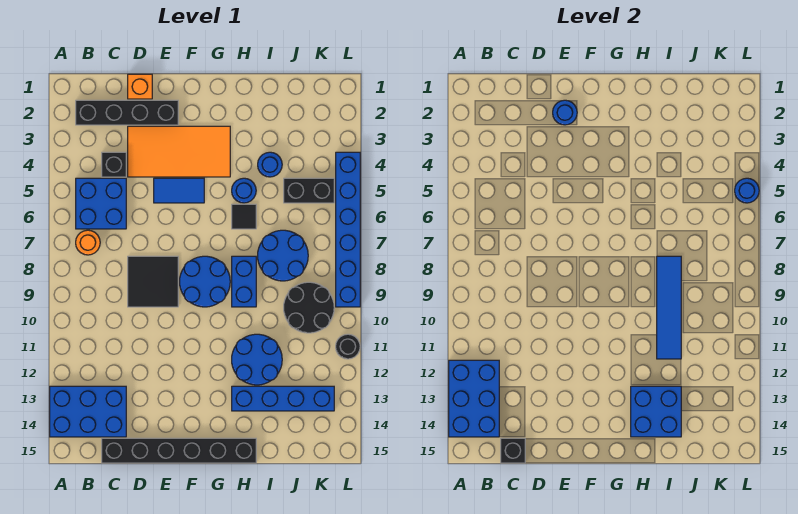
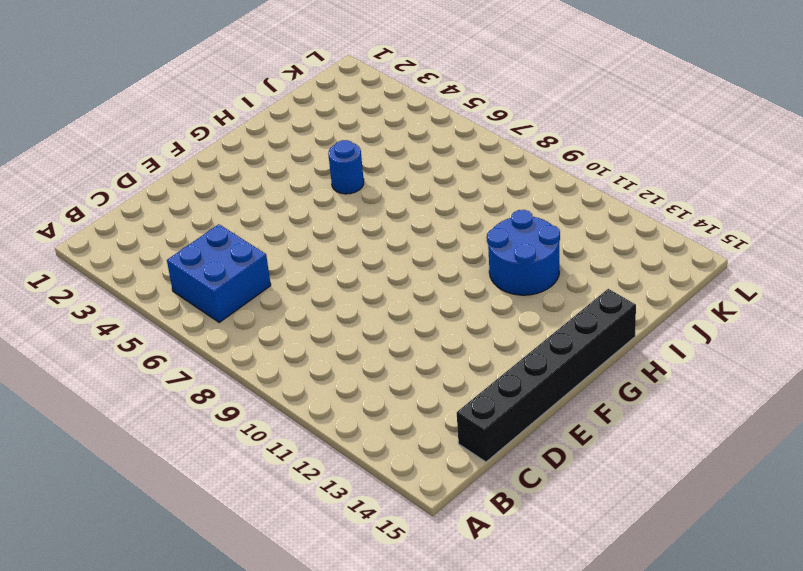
none -> blue brick A13:C14 level 1
none -> black brick B2:E2 level 1
none -> orange round brick B7 level 1

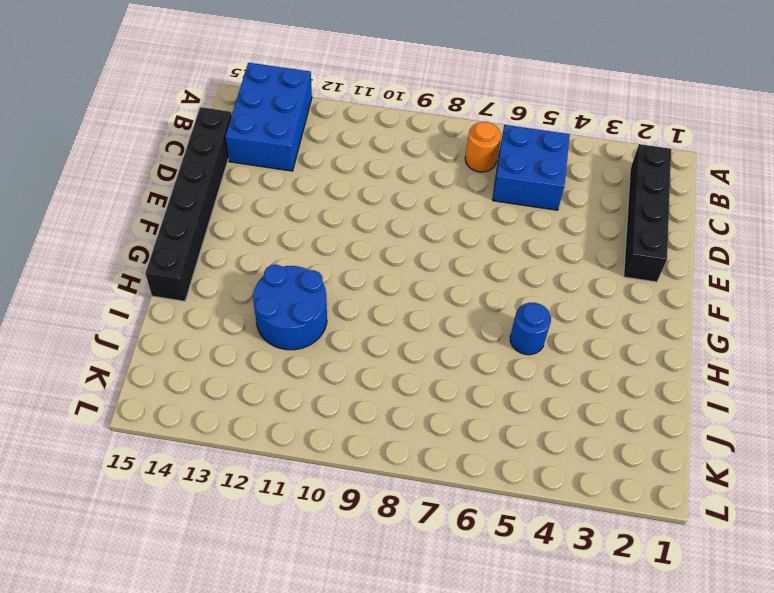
none -> black brick C4 level 1
none -> orange brick D1 level 1
none -> orange tile D3:G4 level 1

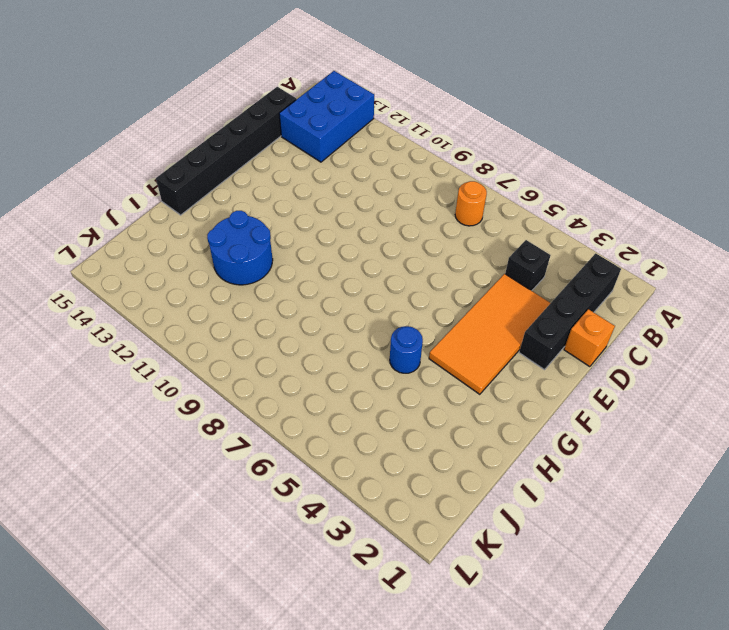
none -> blue brick B5:C6 level 1
none -> black tile D8:E9 level 1
none -> blue tile E5:F5 level 1

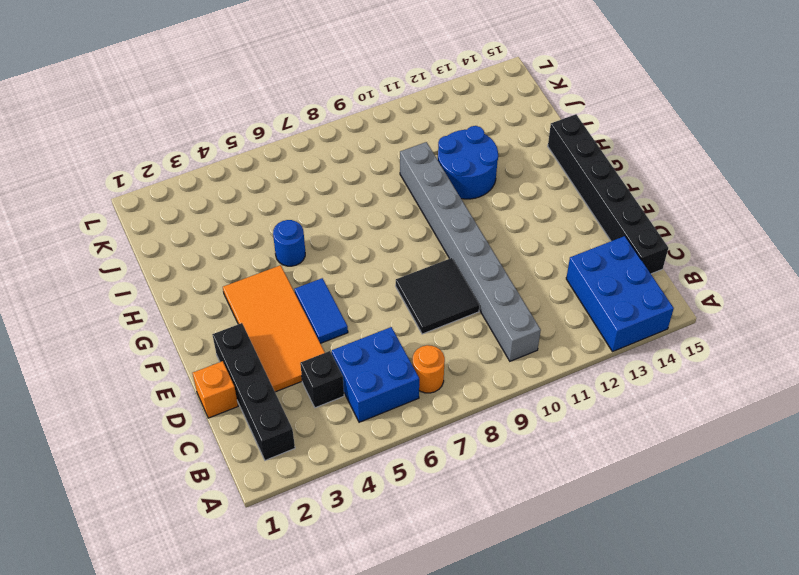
grey brick B10:I10 level 1 -> none
none -> blue round brick F8:G9 level 1
none -> black tile H6 level 1
none -> blue brick H8:H9 level 1

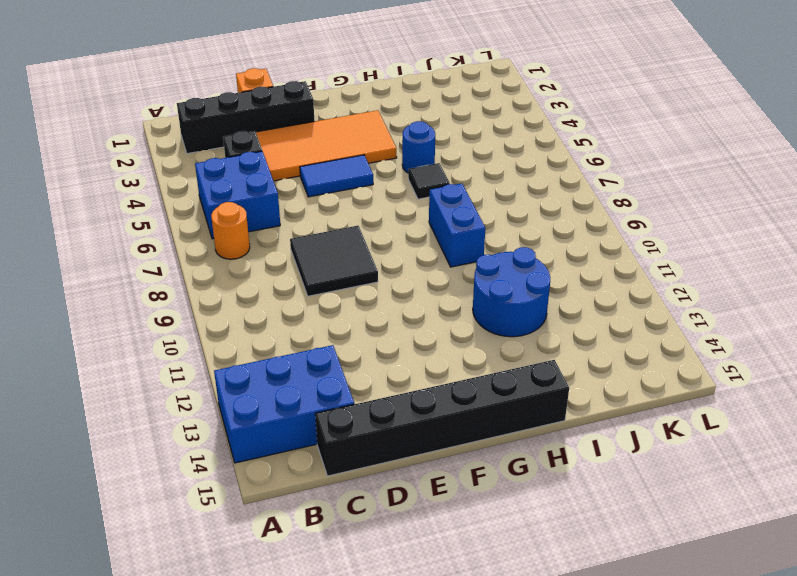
none -> blue round brick F8:G9 level 1
none -> blue brick H13:K13 level 1
none -> blue round brick I4 level 1

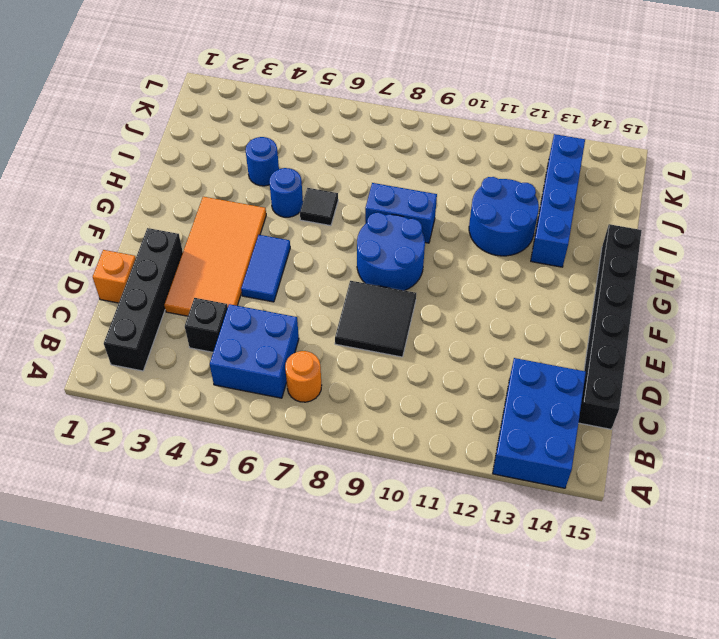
none -> blue round brick I7:J8 level 1
none -> black brick J5:K5 level 1
none -> black round brick J9:K10 level 1

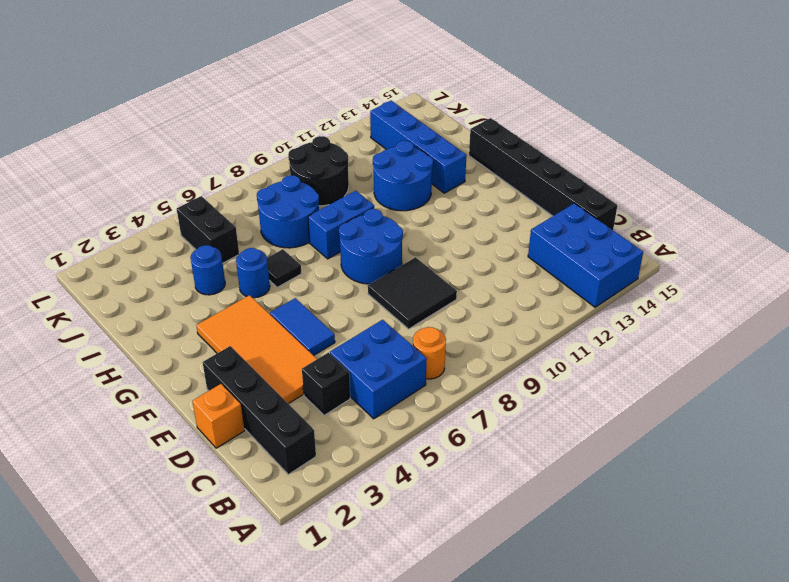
none -> blue brick L4:L9 level 1
none -> black round brick L11 level 1
none -> blue brick A12:B14 level 2

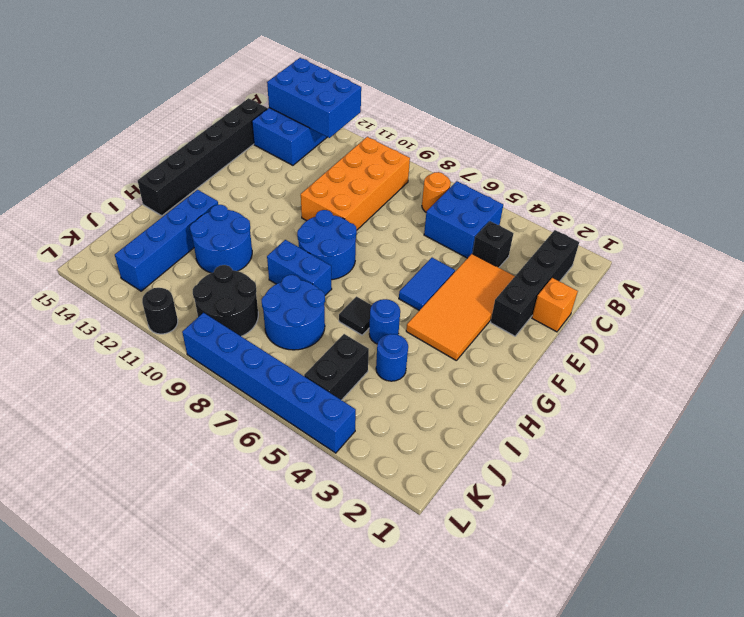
orange brick B9:E10 level 1 -> black tile D8:E9 level 1
none -> black brick C15 level 2
none -> blue round brick E2 level 2
none -> blue brick H13:I14 level 2

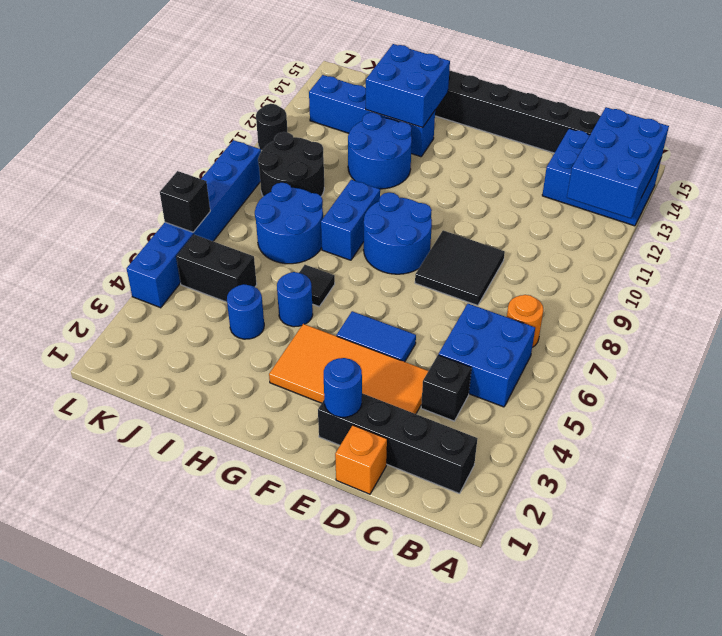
black brick L6 level 2 -> black brick C15 level 2
none -> blue tile I8:I11 level 2
none -> blue round brick L5 level 2

